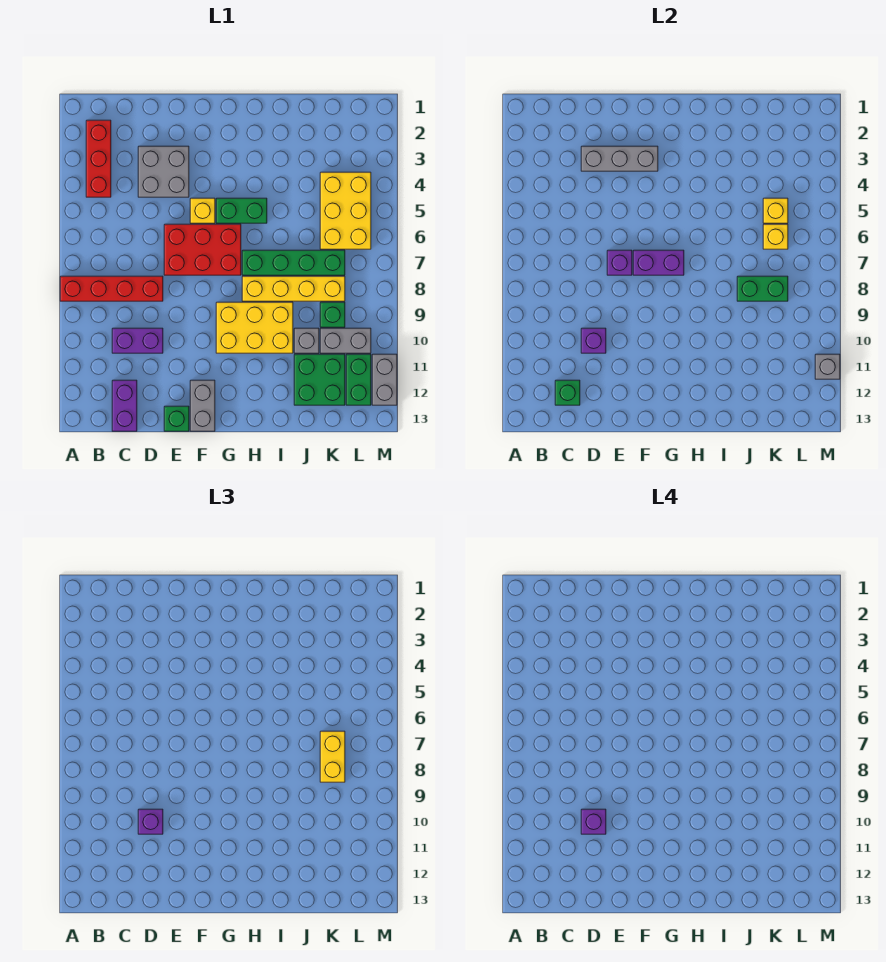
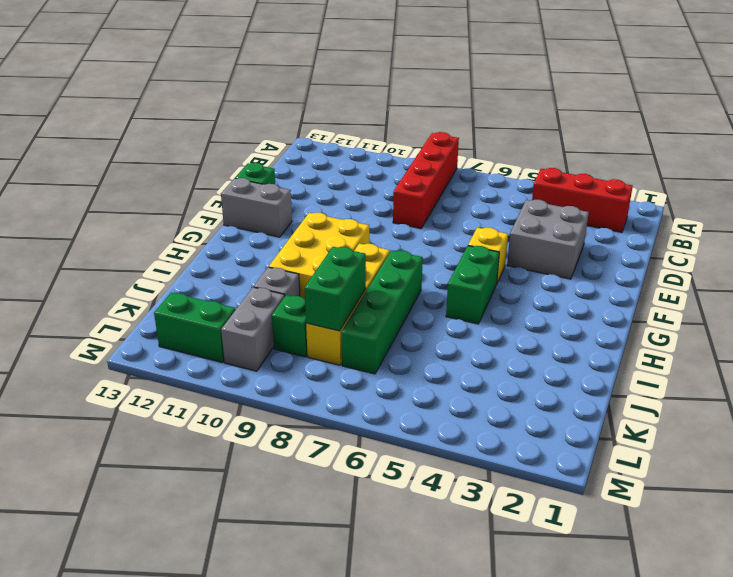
none -> purple brick C10:D10 level 1
none -> purple brick C12:C13 level 1
none -> red brick E6:G7 level 1
none -> green brick J11:K12 level 1

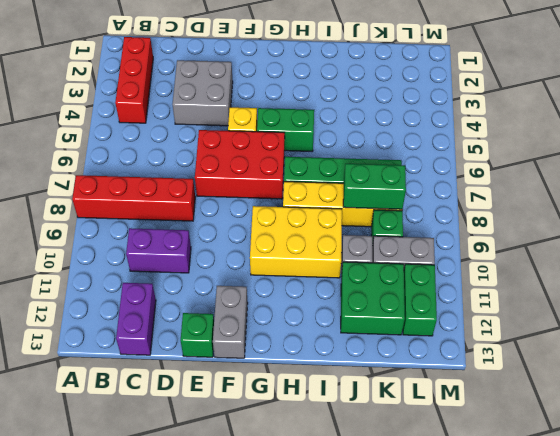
none -> yellow brick K4:L6 level 1
none -> grey brick M11:M12 level 1
none -> green brick C12 level 2
none -> grey brick D3:F3 level 2

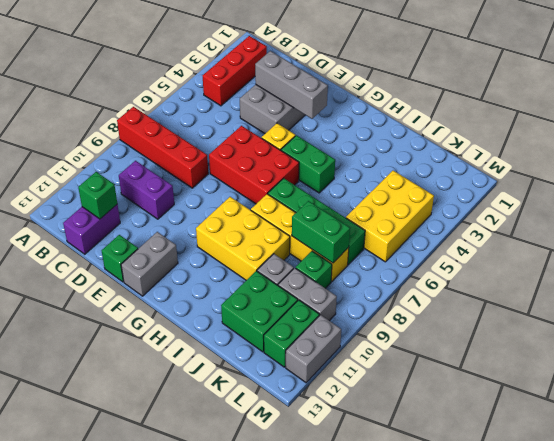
none -> purple brick D10 level 2
none -> purple brick E7 level 2
none -> purple brick F7:G7 level 2
none -> yellow brick K5 level 2

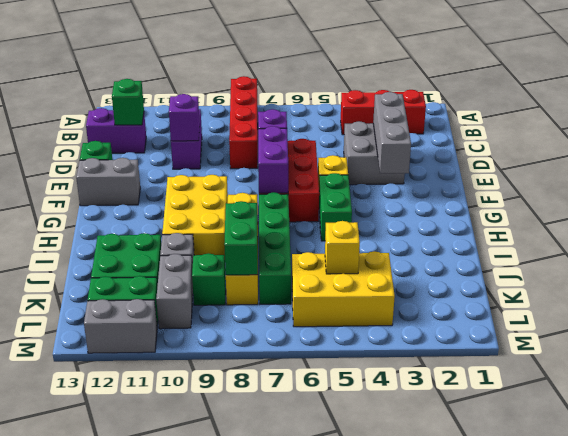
none -> yellow brick K6 level 2
none -> grey brick M11 level 2
none -> purple brick D10 level 3
none -> yellow brick K7:K8 level 3

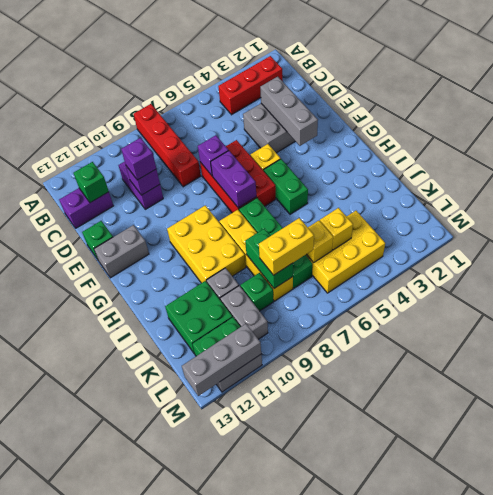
grey brick M11:M13 level 2 -> grey brick M11 level 2
none -> purple brick D10 level 4

